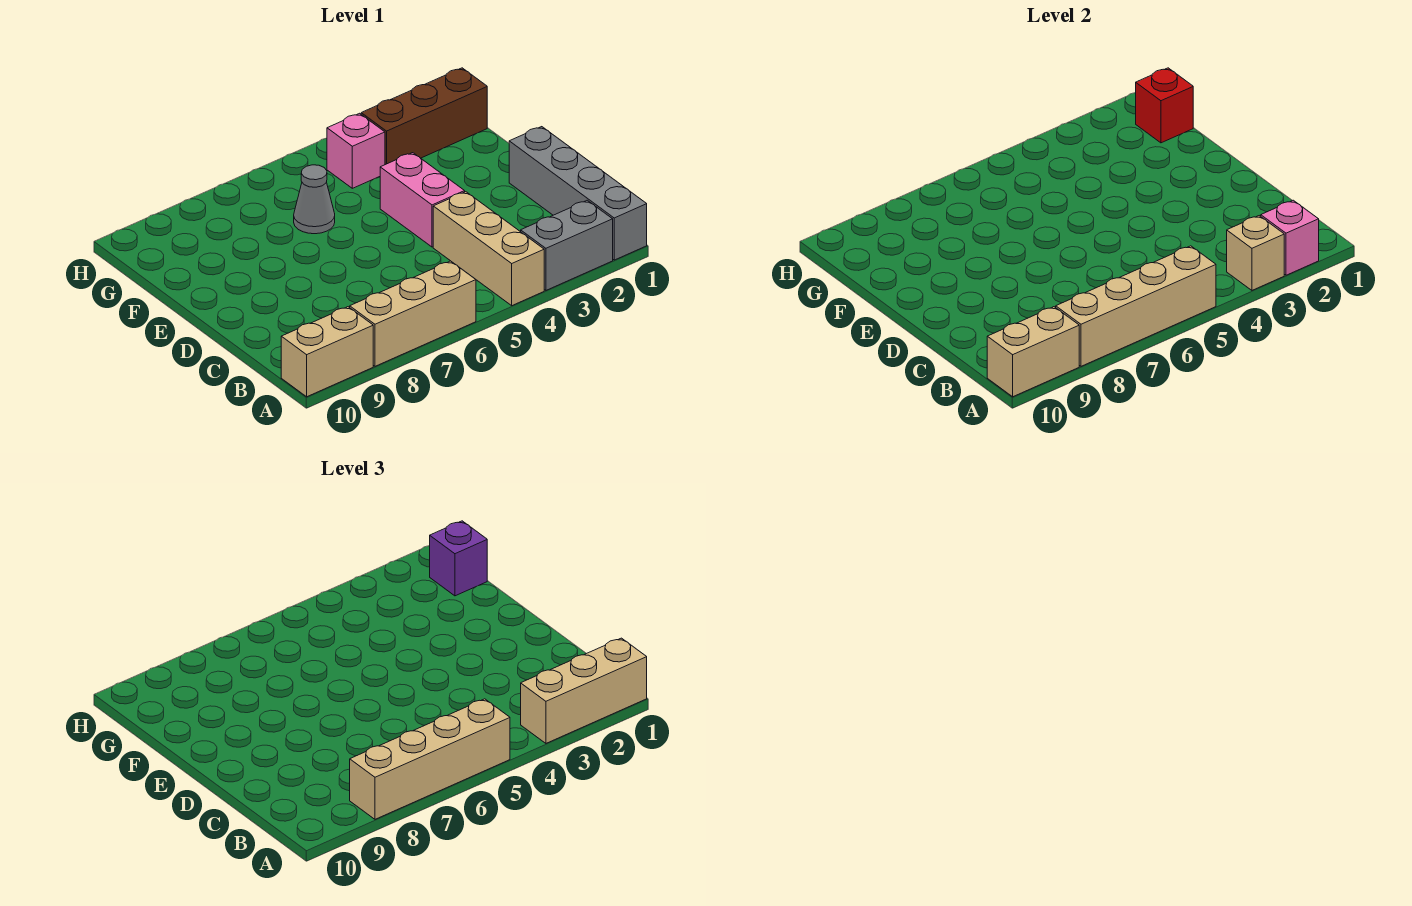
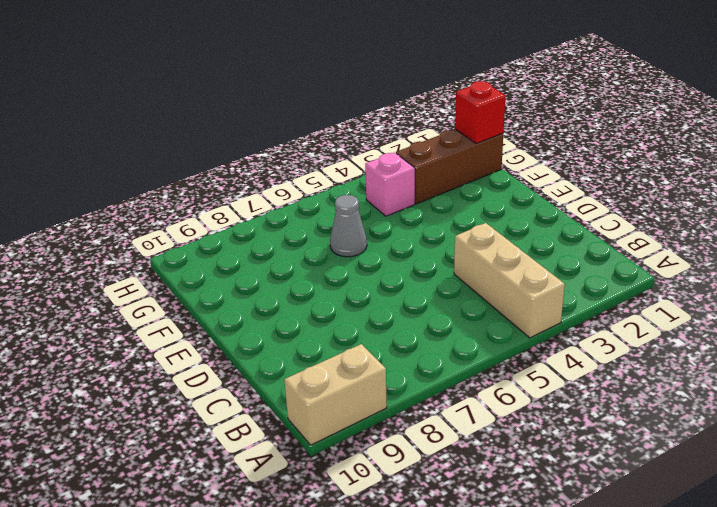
none -> grey brick A1:D1 level 1
none -> grey brick A2:A3 level 1
none -> tan brick A6:A8 level 1

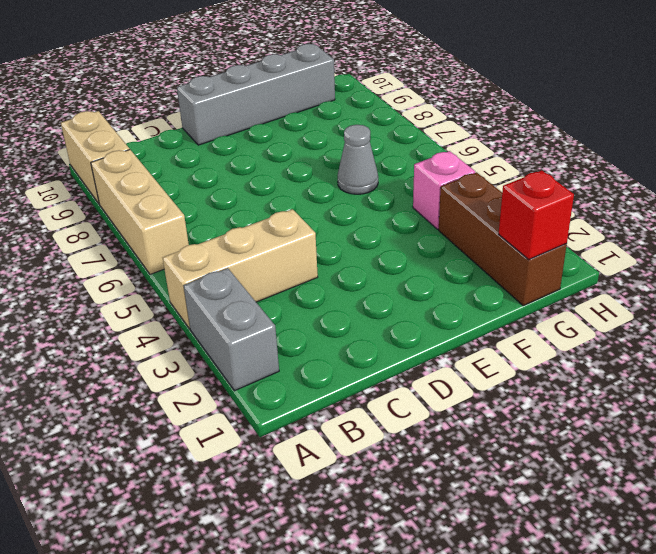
grey brick D10:G10 level 1 -> grey brick A1:D1 level 1
none -> pink brick D4:E4 level 1
none -> pink brick A2 level 2
none -> tan brick A3 level 2

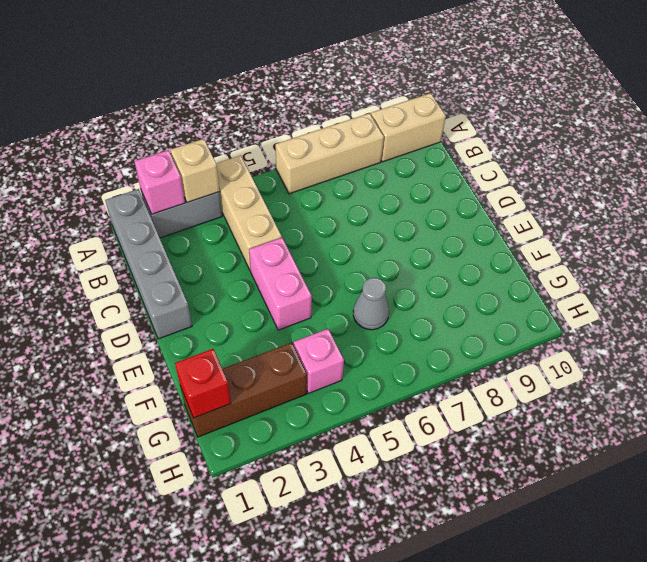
none -> tan brick A5:A8 level 2
none -> tan brick A9:A10 level 2
none -> tan brick A1:A3 level 3

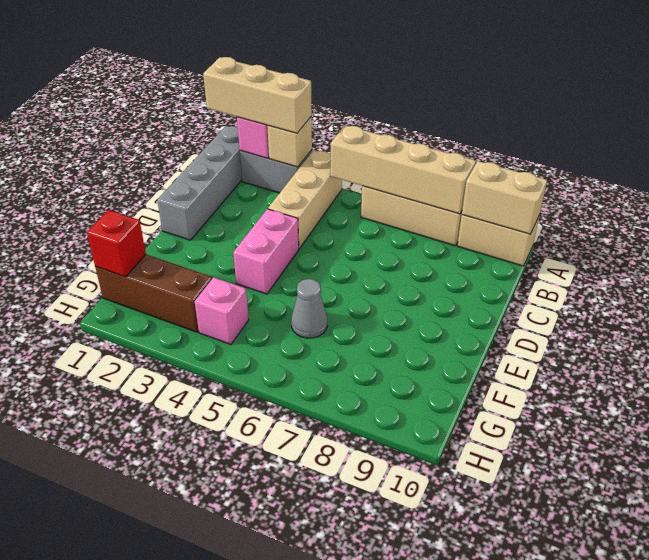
none -> tan brick A5:A8 level 3
none -> purple brick G1 level 3

